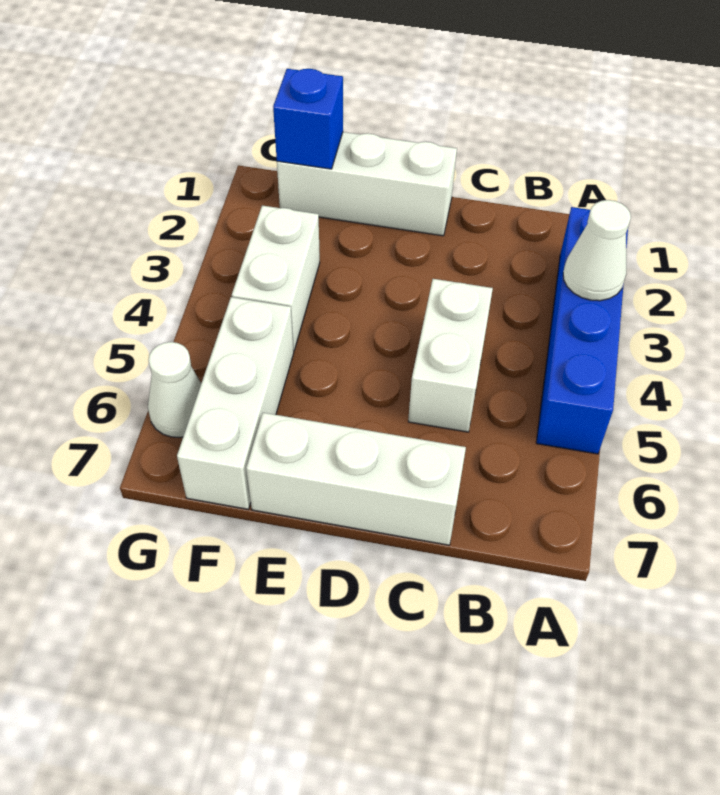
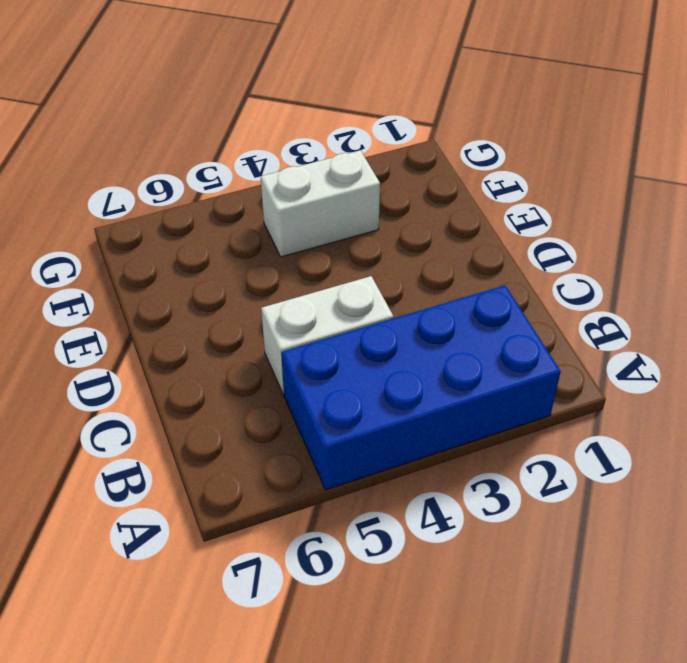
blue brick A2:B5 level 1 -> blue brick A2:A5 level 1
none -> white brick C7:E7 level 1
none -> white brick D1:F1 level 1

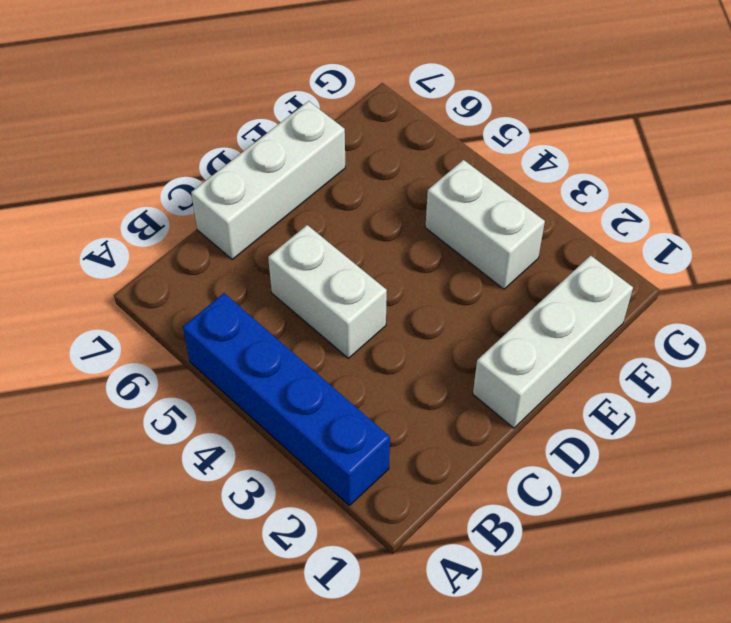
none -> white brick F5:F7 level 1
none -> white cone G6 level 1

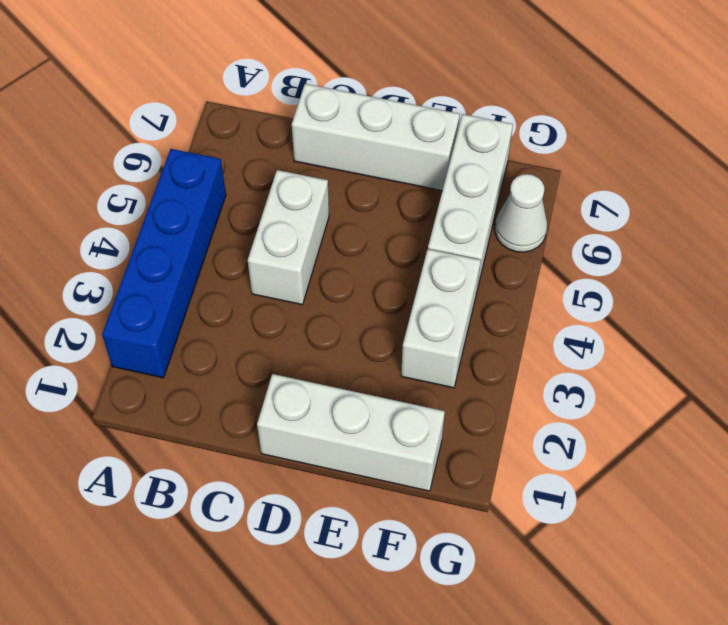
none -> white cone A3 level 2
none -> blue brick F1 level 2

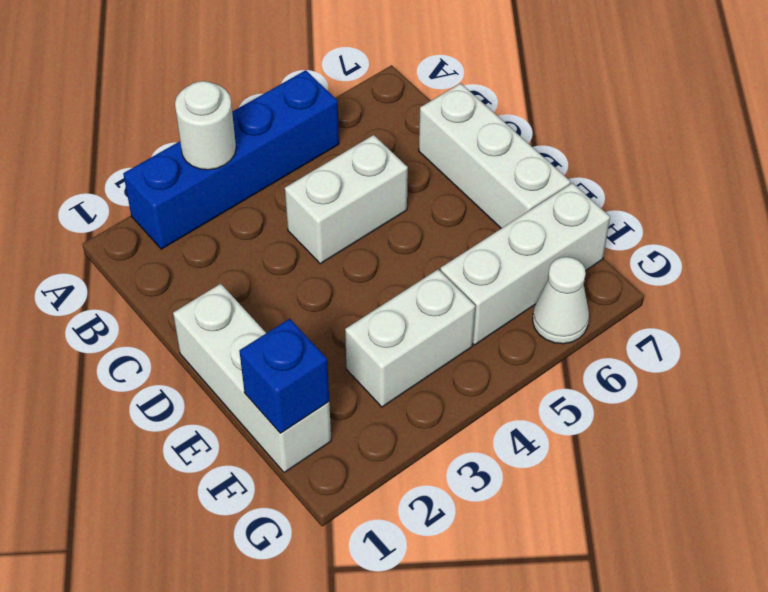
white round brick A3 level 2 -> white cone A3 level 2

